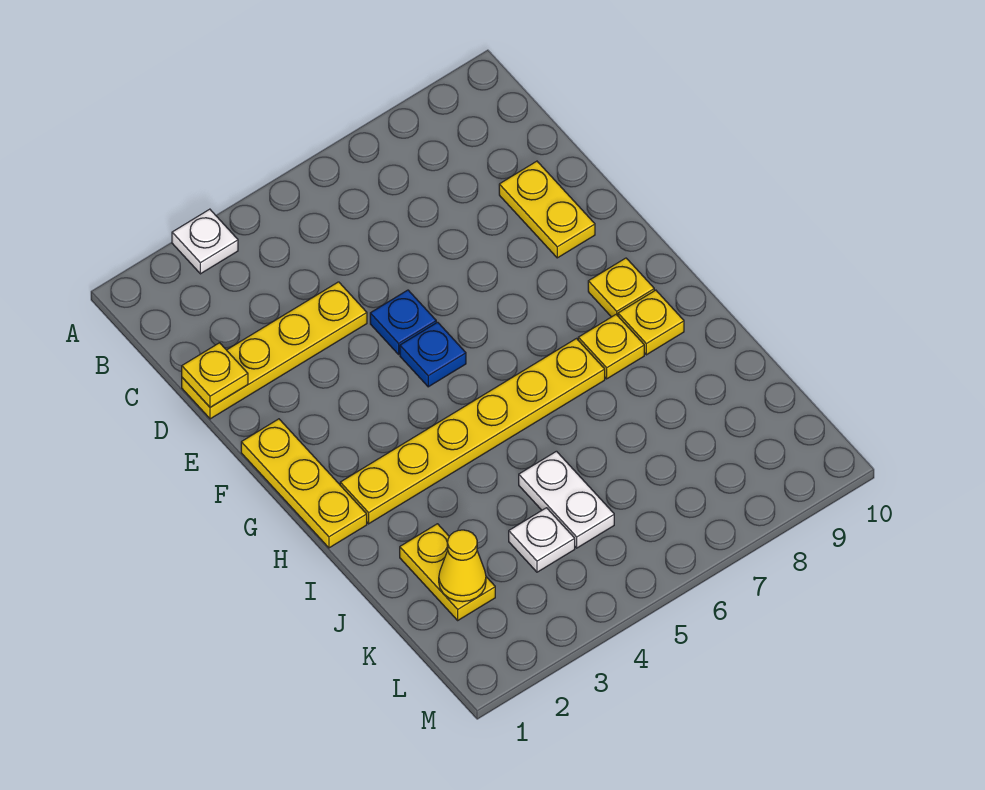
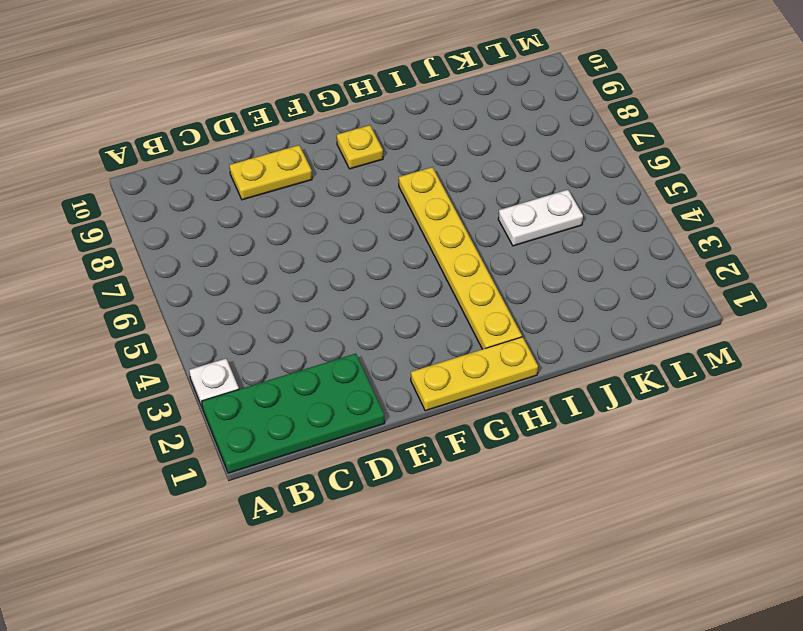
green plate A1:D2 level 1 -> yellow plate D1:D4 level 1
none -> blue plate E5 level 1
none -> blue plate F5 level 1
none -> yellow plate H8 level 1

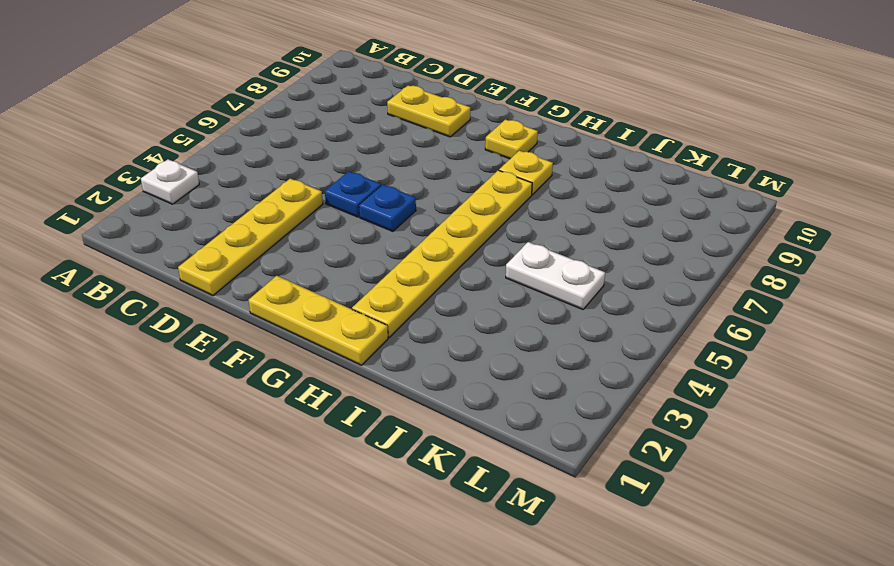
none -> yellow plate H9 level 1
none -> yellow plate J2:K2 level 1
none -> white plate K4 level 1

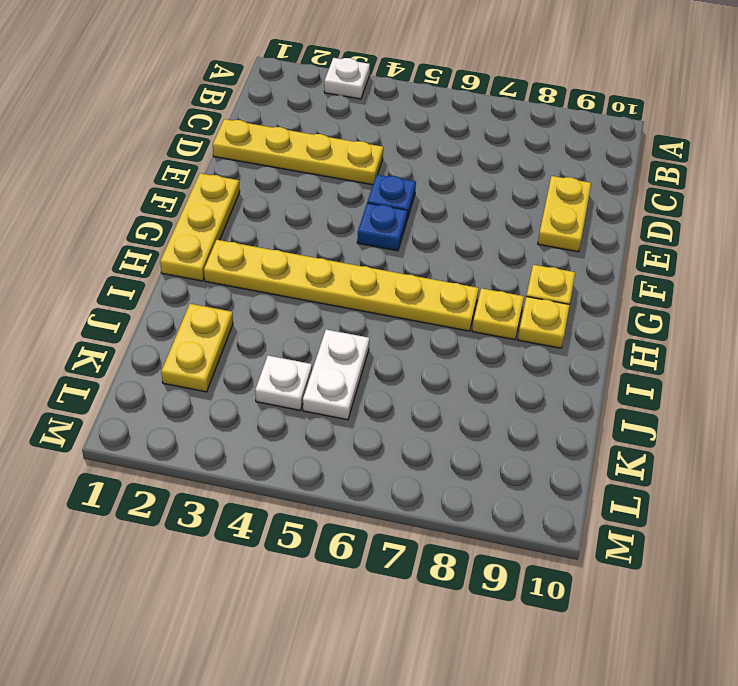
none -> yellow plate D1 level 2
none -> yellow cone K2 level 2

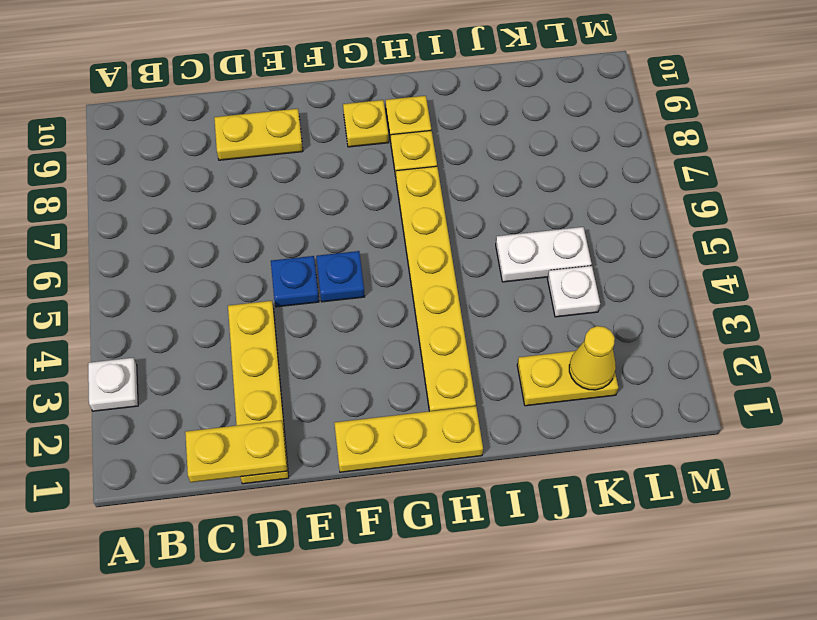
yellow plate C1:D1 level 2 -> yellow plate D1 level 2

